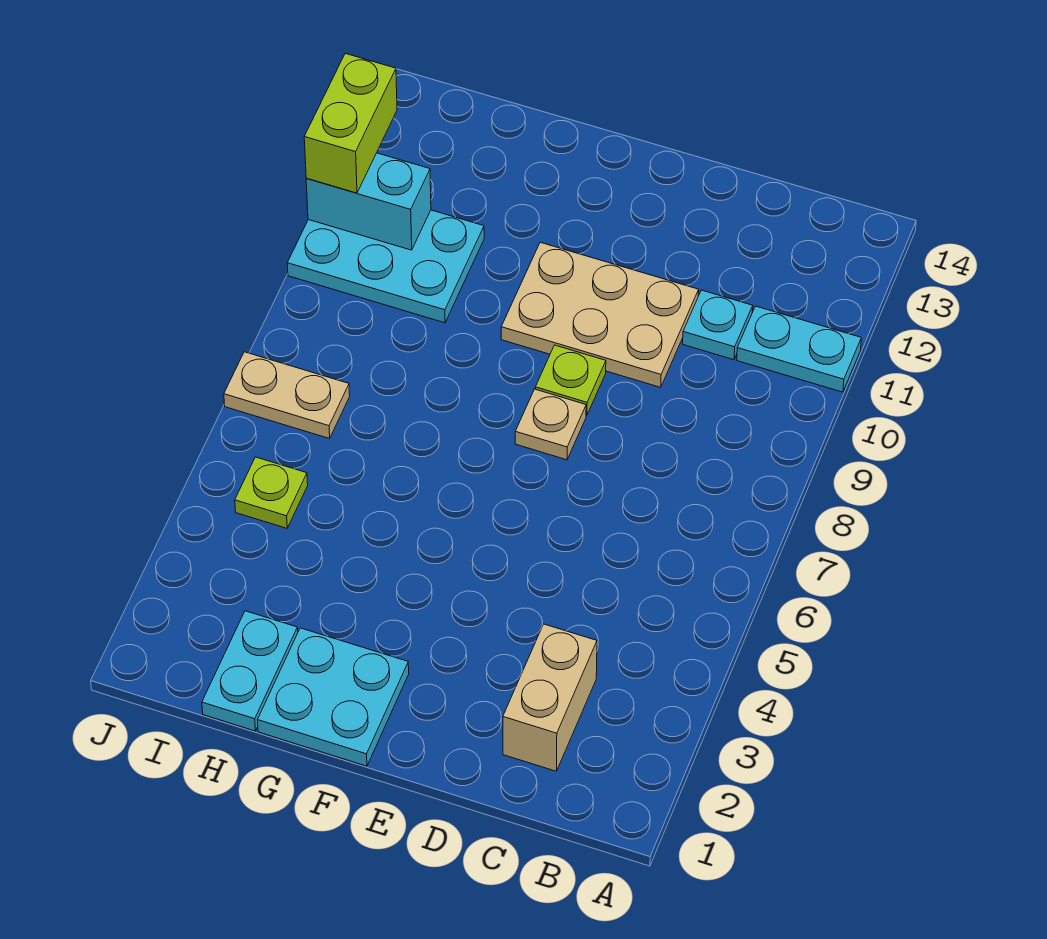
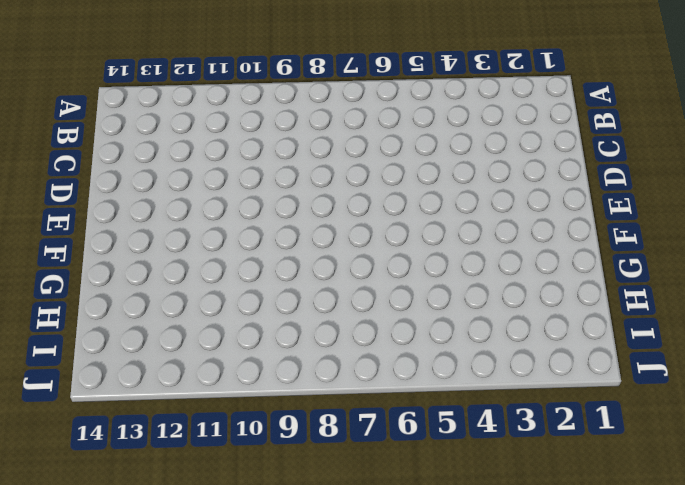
none -> cyan plate A11:B11 level 1
none -> tan brick C2:C3 level 1
none -> cyan plate C11 level 1

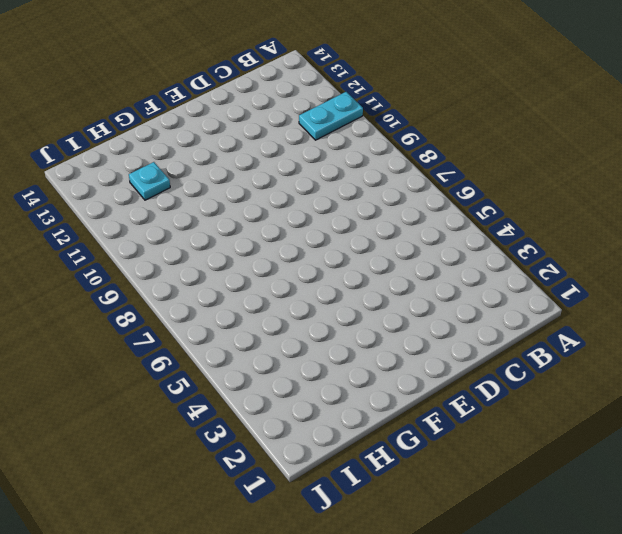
cyan plate H12 level 1 -> cyan plate C11 level 1
none -> tan brick C2:C3 level 1
none -> tan plate D10:F11 level 1
none -> tan plate E8 level 1

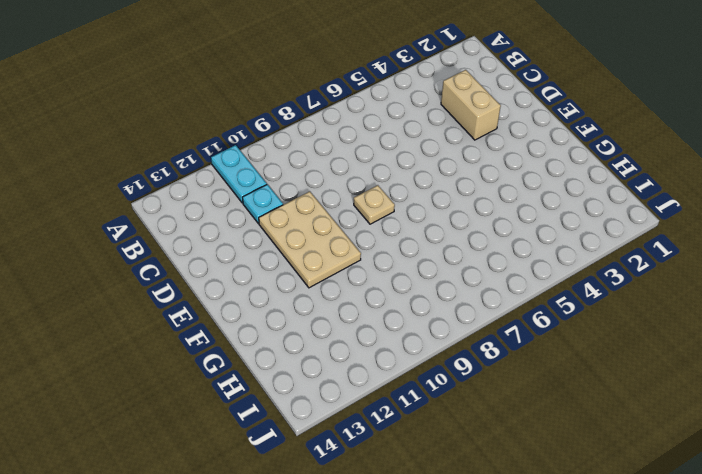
tan brick C3:D3 level 1 -> tan brick C2:C3 level 1
none -> lime plate E9 level 1
none -> cyan plate F1:G2 level 1
none -> cyan plate H1:H2 level 1

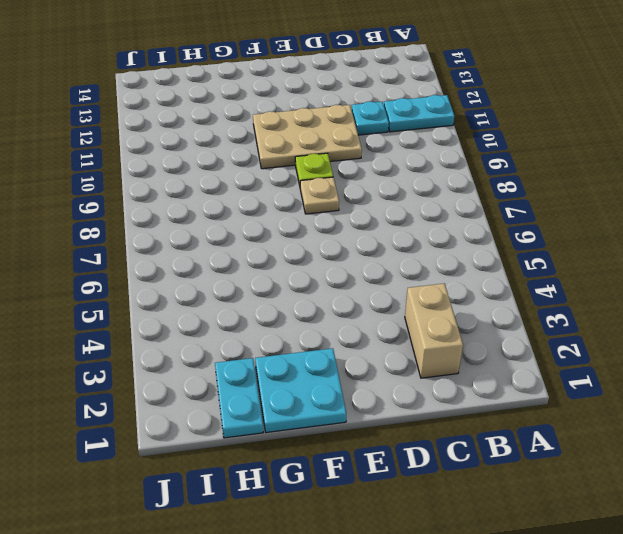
none -> cyan plate H10:J11 level 1
none -> lime plate I5 level 1
none -> tan plate I7:J7 level 1

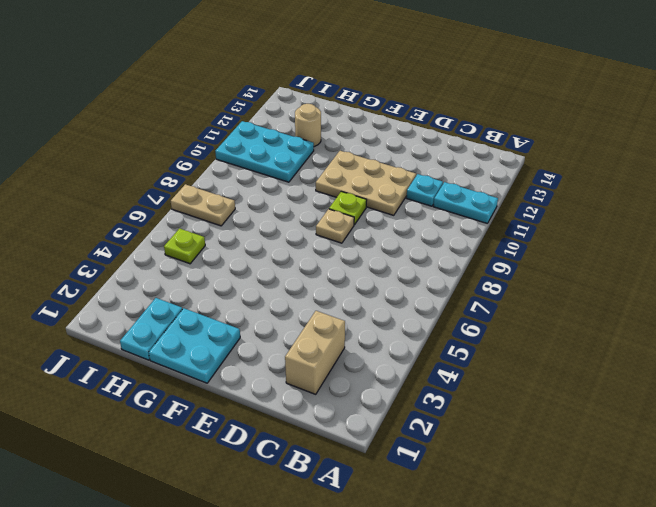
tan round brick H12 level 1 -> none
none -> cyan brick I11:J11 level 2
none -> lime brick J11:J12 level 3

